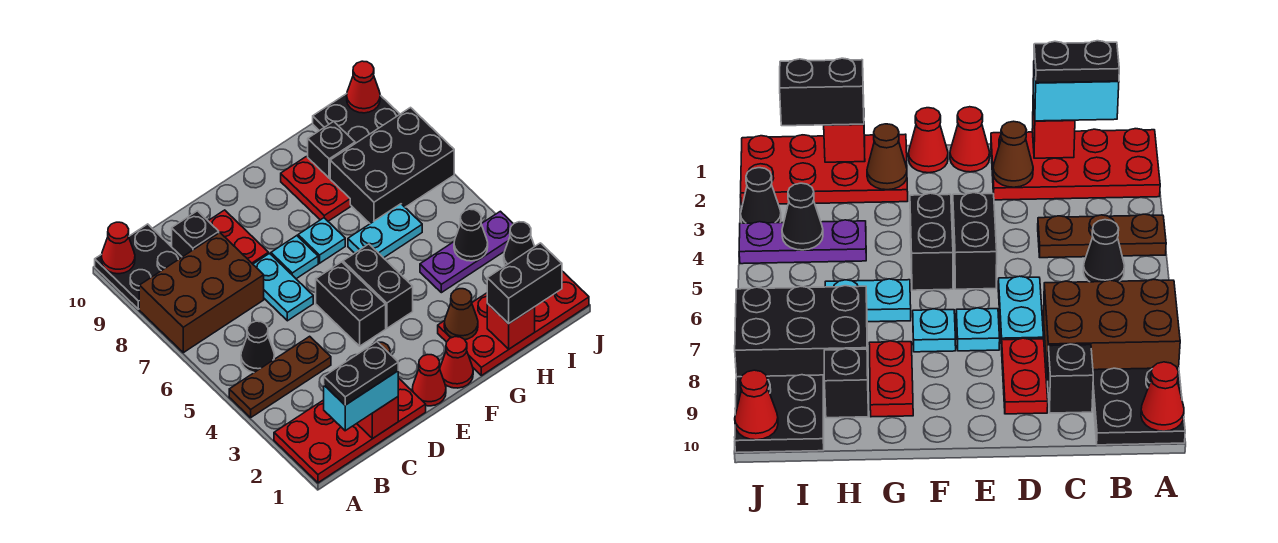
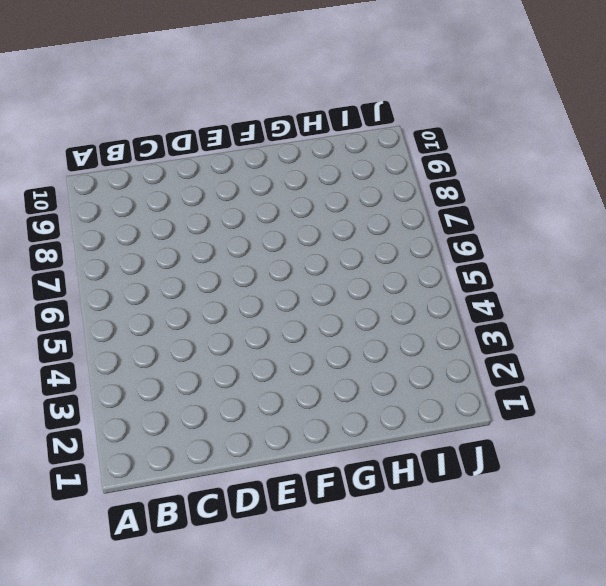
none -> red plate A1:D2 level 1
none -> brown plate A4:C4 level 1
none -> brown brick A7:C8 level 1
none -> black plate A9:B10 level 1

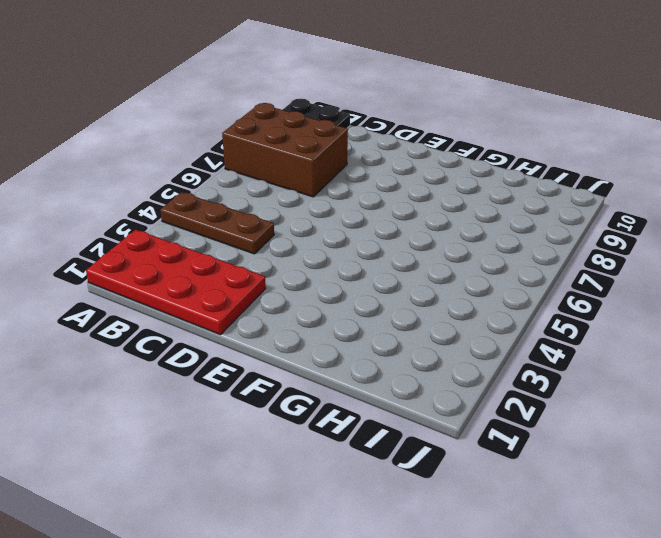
none -> black cone B5 level 1
none -> black brick C9 level 1
none -> cyan plate D6:D7 level 1
none -> red plate D8:D9 level 1

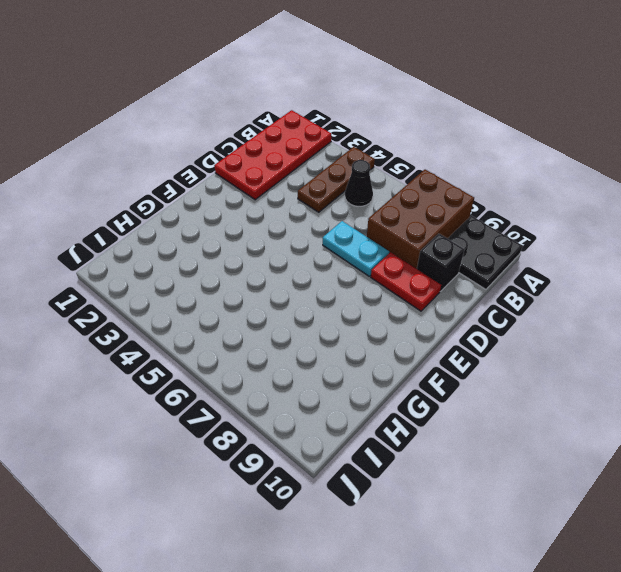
none -> red cone E1 level 1
none -> black brick E4:E5 level 1
none -> cyan plate E7 level 1
none -> red cone F1 level 1

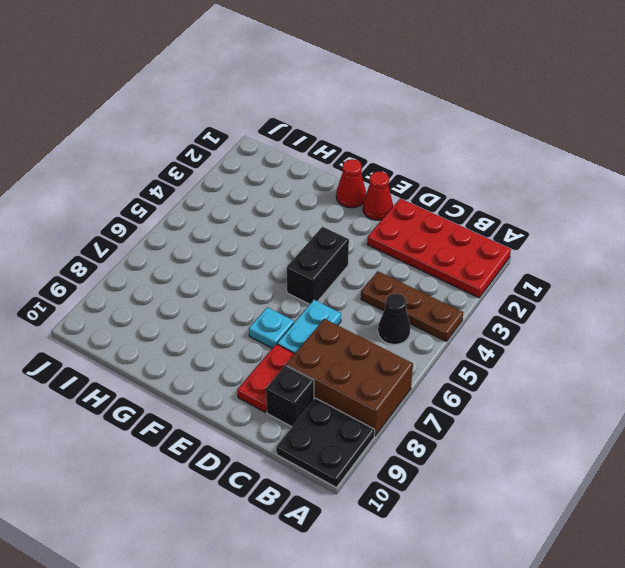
none -> black brick F4:F5 level 1
none -> cyan plate F7 level 1
none -> red plate G1:J2 level 1
none -> cyan plate G6:H6 level 1

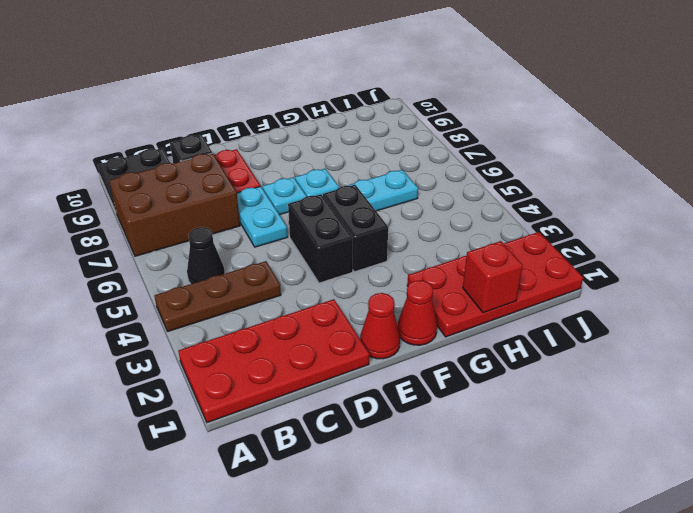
none -> red plate G8:G9 level 1
none -> purple plate H4:J4 level 1
none -> black brick H7:J8 level 1
none -> black brick H9 level 1

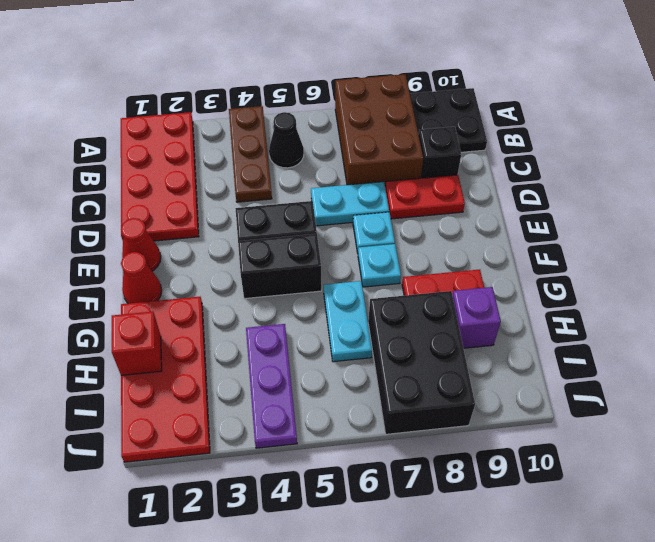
purple brick H9 level 1 -> black brick H9 level 1
none -> black plate I9:J10 level 1
none -> black cone J3 level 1
none -> red cone A10 level 2
none -> red brick C1 level 2

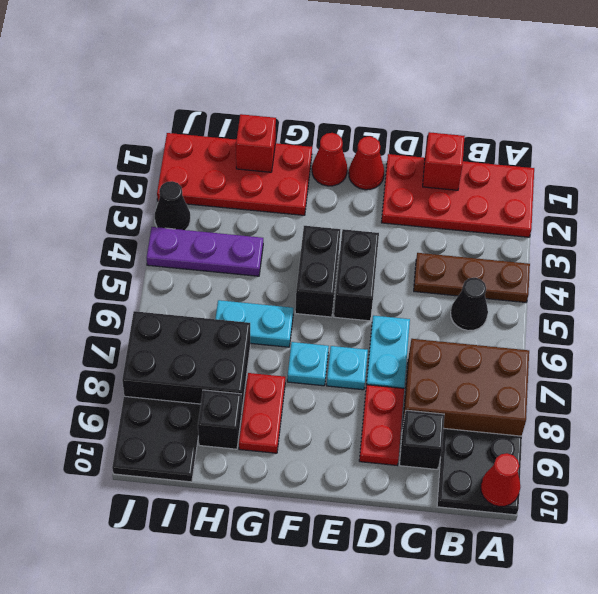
none -> brown cone D2 level 2
none -> brown cone G2 level 2
none -> black cone I4 level 2
none -> red cone J10 level 2

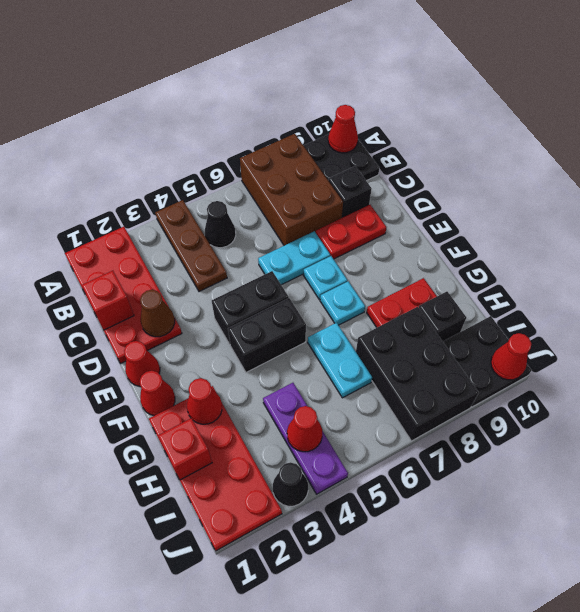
red cone G2 level 2 -> brown cone G2 level 2
red cone I4 level 2 -> black cone I4 level 2
none -> cyan brick B1:C1 level 3
none -> black brick H1:I1 level 3
none -> black plate B1:C1 level 4

